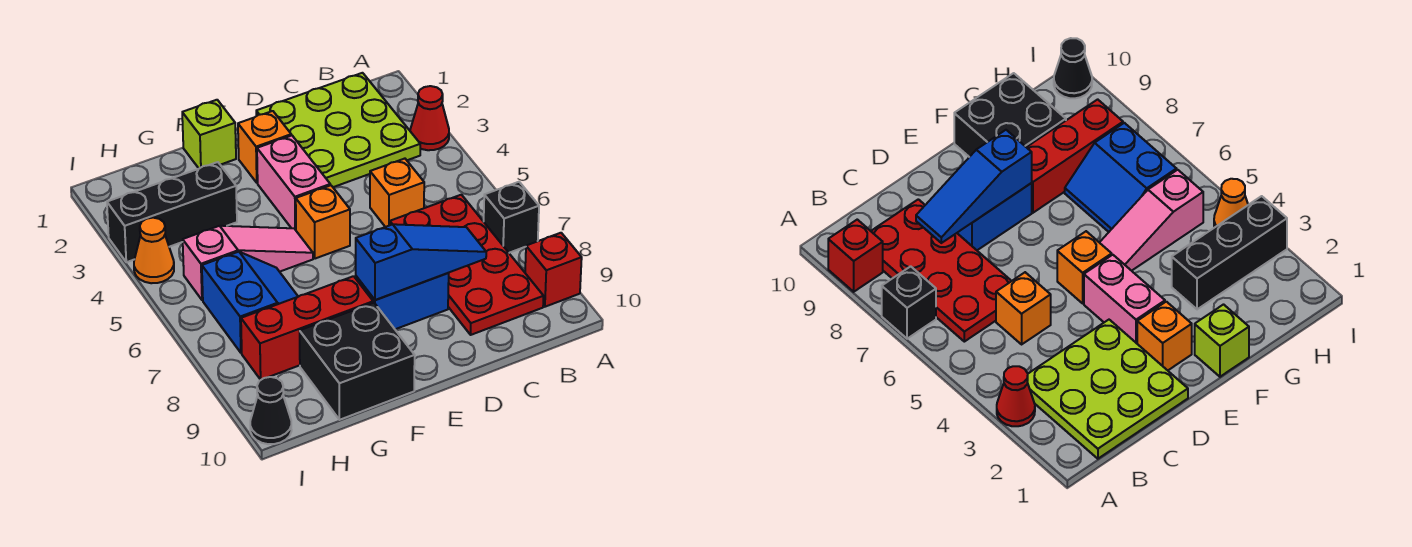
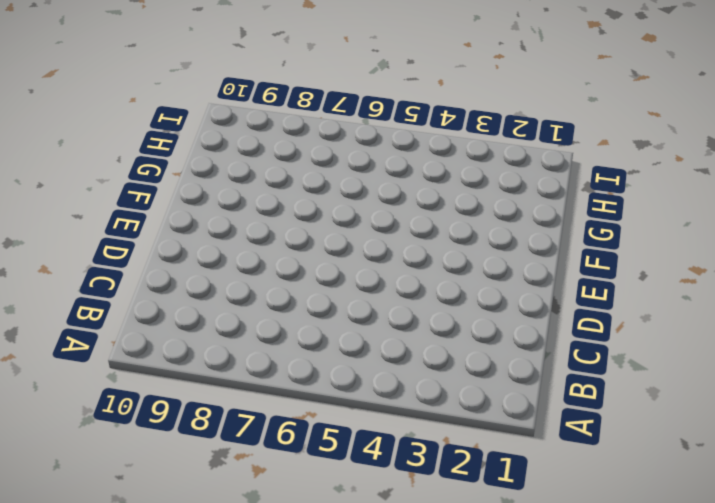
none -> red cone A3 level 1
none -> black brick A7 level 1
none -> red brick A9 level 1

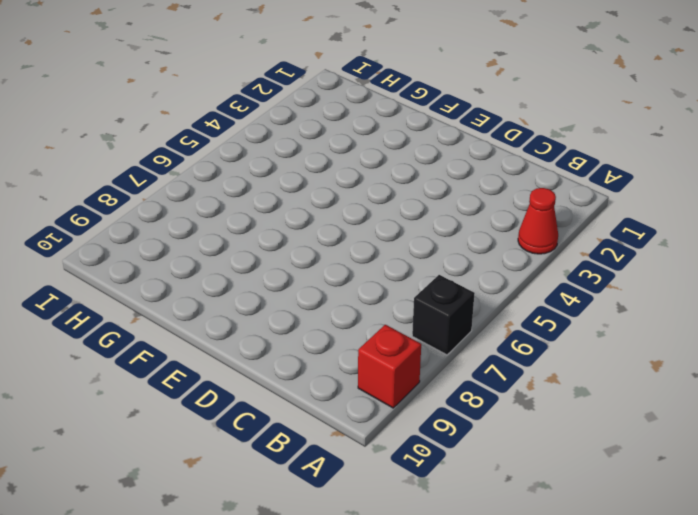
none -> lime plate B1:D3 level 1
none -> red plate B6:C9 level 1
none -> orange brick C5 level 1

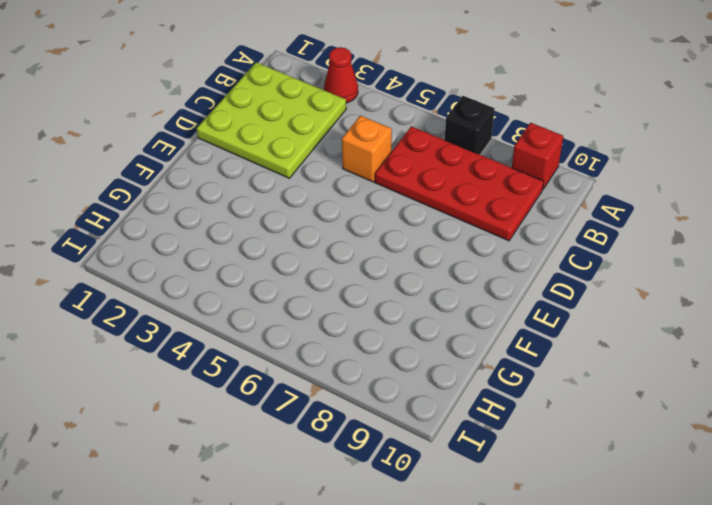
none -> blue brick D8:E8 level 1
none -> orange brick E2 level 1
none -> pink brick E3:E4 level 1

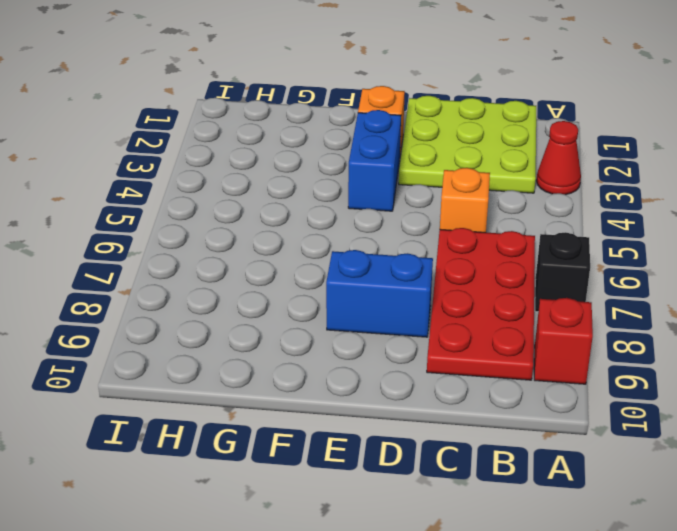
blue brick E3:E4 level 1 -> pink brick E3:E4 level 1
none -> orange brick E5 level 1
none -> lime brick F1 level 1
none -> pink slope F5:H5 level 1 top H

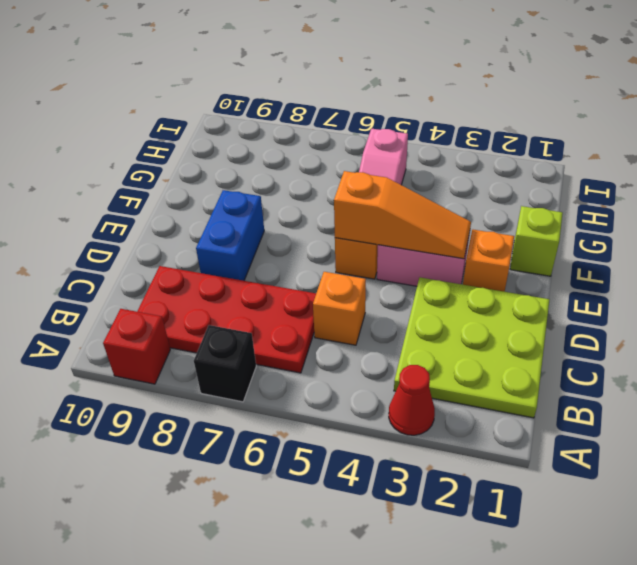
orange slope E3:E5 level 2 top 5 -> none
none -> red brick F8:H8 level 1
none -> black brick F9:G10 level 1
none -> black brick G3:I3 level 1

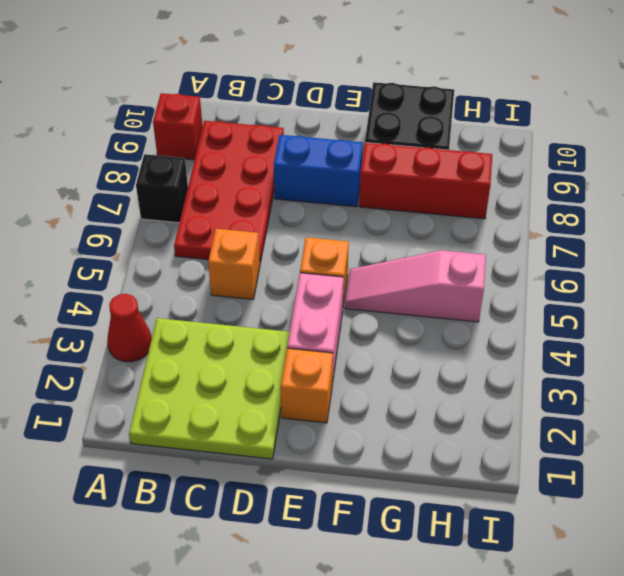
none -> lime brick F1 level 1
none -> black brick G3:I3 level 1
none -> blue slope G6:H7 level 1 top H

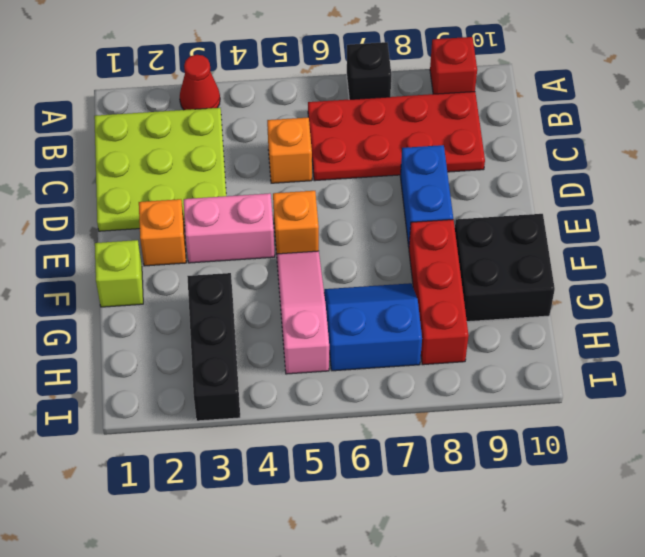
none -> orange cone I4 level 1
none -> black cone I10 level 1
none -> blue slope C8:E8 level 2 top E

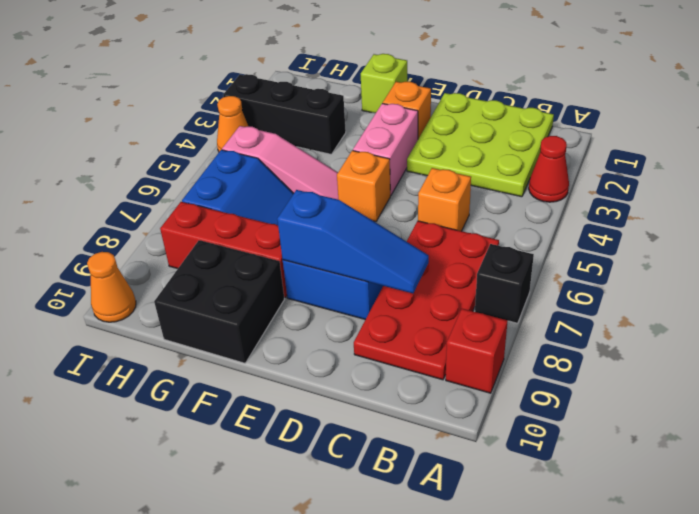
orange cone I10 level 1 -> black cone I10 level 1

